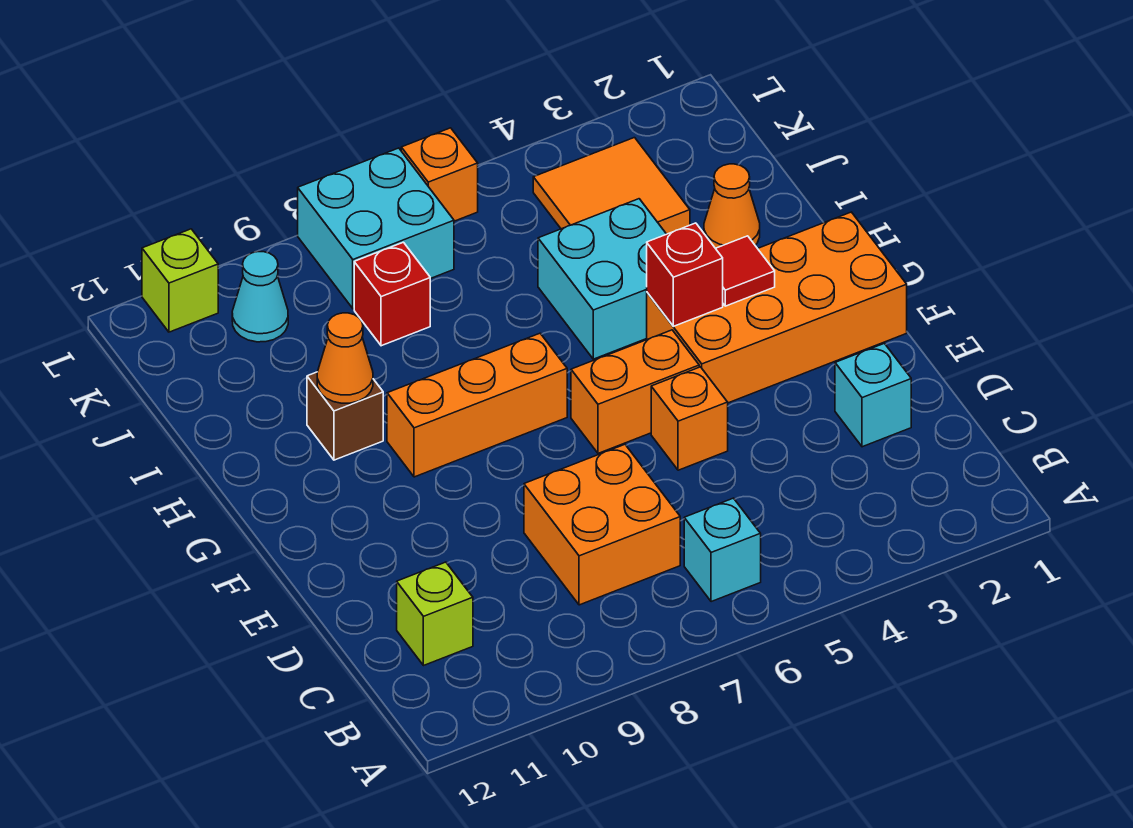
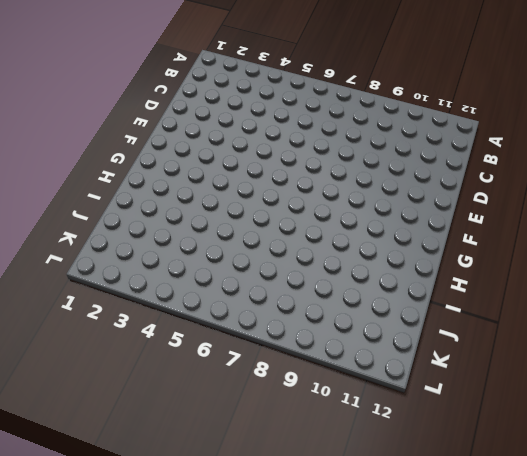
none -> cyan brick B6 level 1
none -> orange brick C7:D8 level 1
none -> lime brick C11 level 1

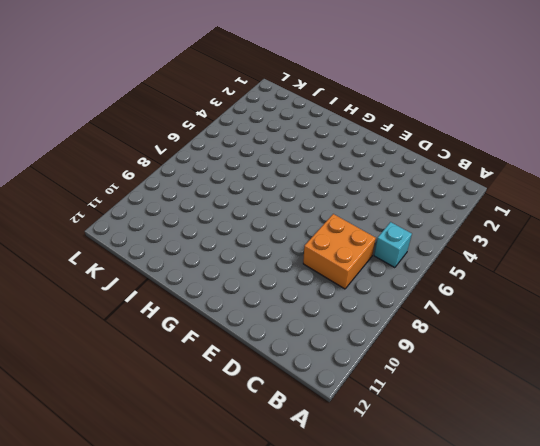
none -> lime brick C11 level 1
none -> cyan brick D2 level 1
none -> orange brick E5 level 1

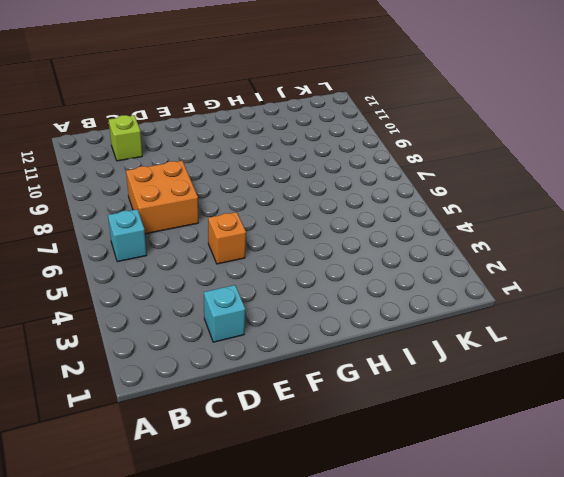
none -> orange brick F1:G4 level 1
none -> orange brick F5:F6 level 1
none -> orange brick G7:G9 level 1

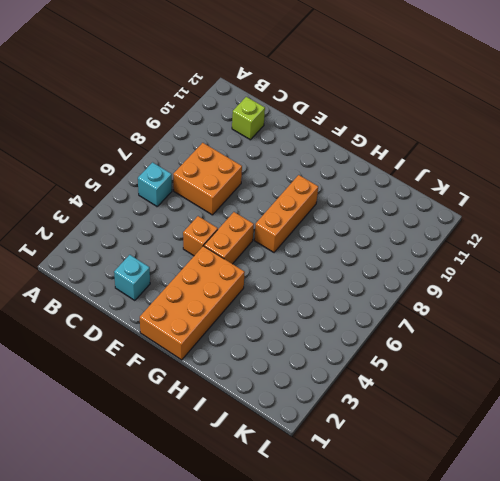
none -> cyan brick H4:I5 level 1
none -> brown brick H10 level 1
none -> orange cone I2 level 1

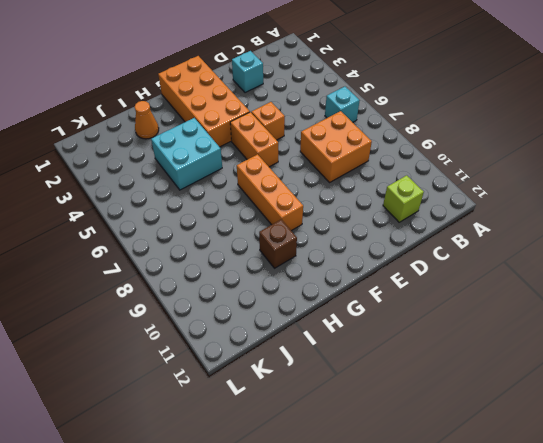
none -> orange tile J3:K4 level 1
none -> red brick J8 level 1
none -> cyan brick K7:L8 level 1

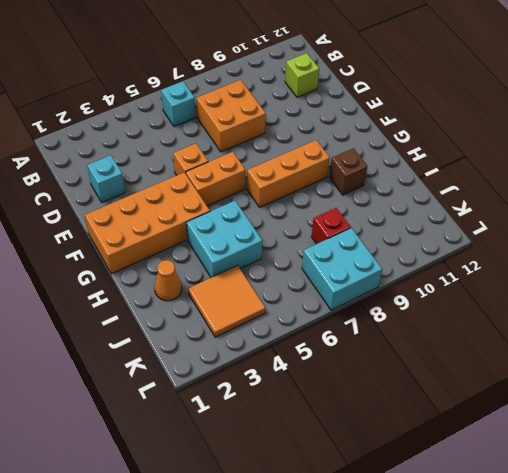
none -> cyan cone K10 level 1
none -> orange brick L6 level 1
none -> lime brick L11 level 1

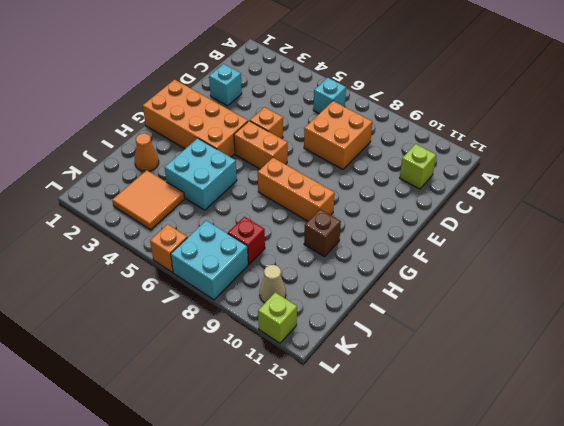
tan cone K10 level 1 -> cyan cone K10 level 1
none -> red tile G3 level 2
none -> red brick G4 level 2
none -> orange cone H10 level 2

